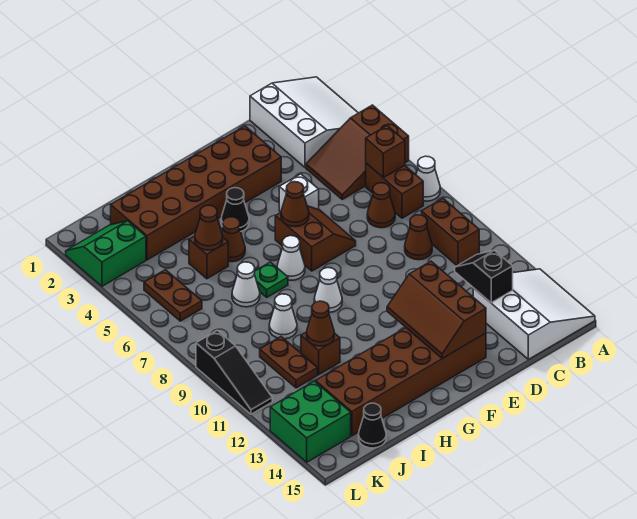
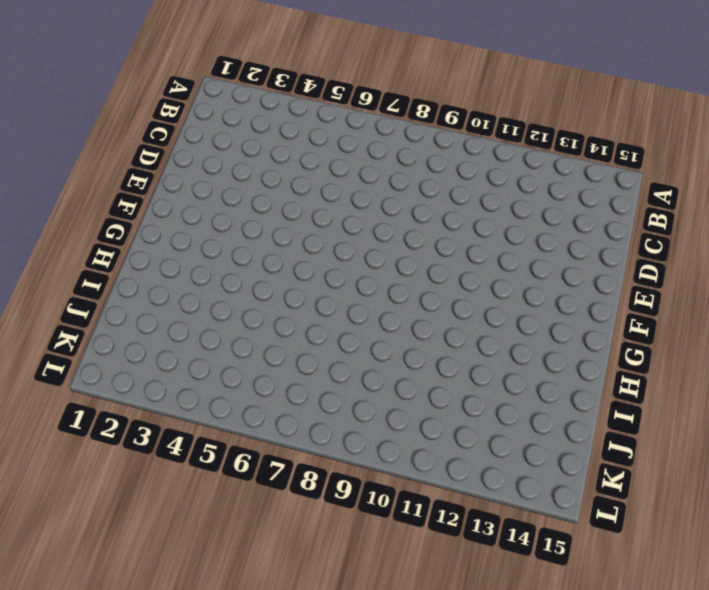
none -> white slope A1:C3 level 1 top C
none -> brown slope A4:C5 level 1 top A
none -> white cone A7 level 1
none -> white slope A13:C15 level 1 top C

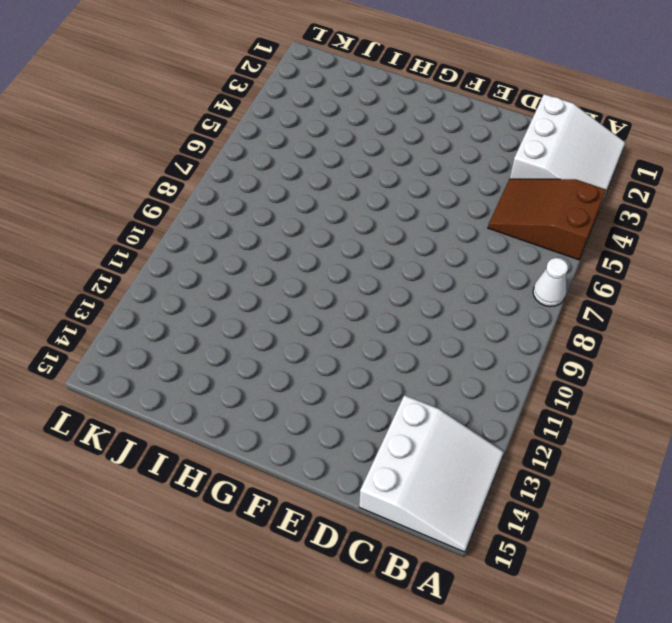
none -> brown brick B6:B7 level 1
none -> brown brick B9:B10 level 1
none -> brown cone C7 level 1
none -> brown cone C9 level 1

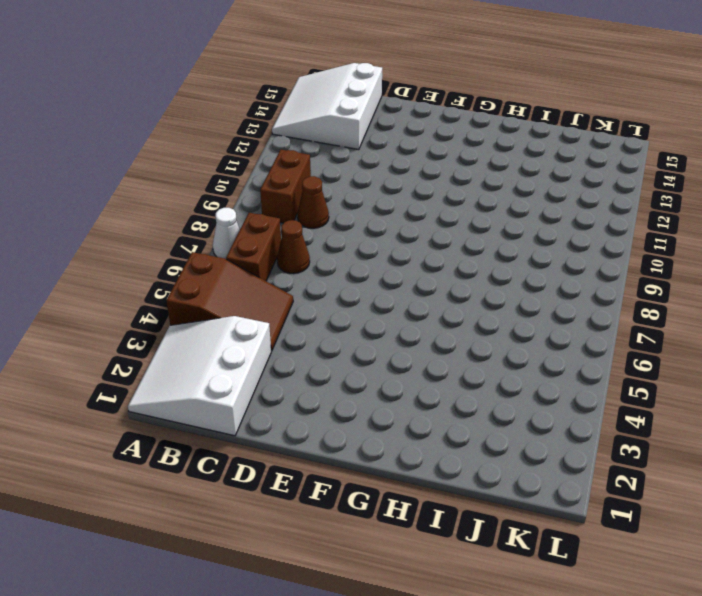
none -> brown brick E2:J3 level 1
none -> white brick E5 level 1
none -> brown slope E6:F7 level 1 top F
none -> brown brick E13:J14 level 1

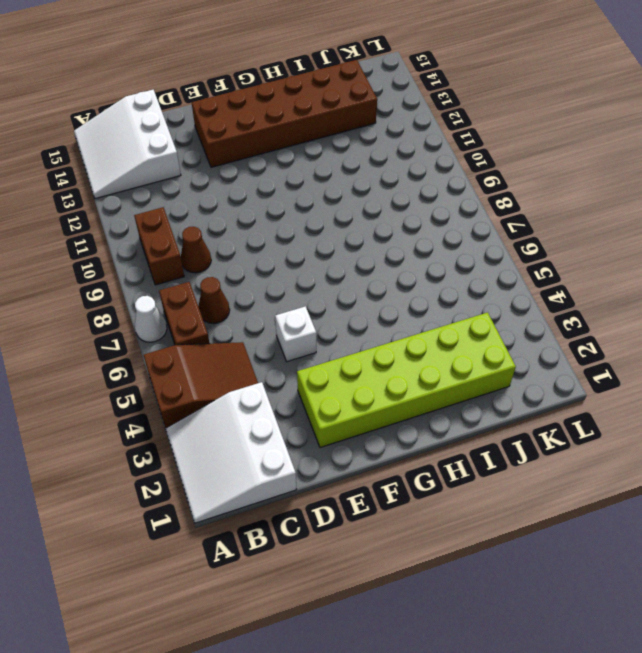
lime brick E2:J3 level 1 -> brown brick E2:J3 level 1
none -> brown slope E6:F7 level 1 top F
none -> black cone G4 level 1
none -> white cone G7 level 1
none -> white cone G9 level 1

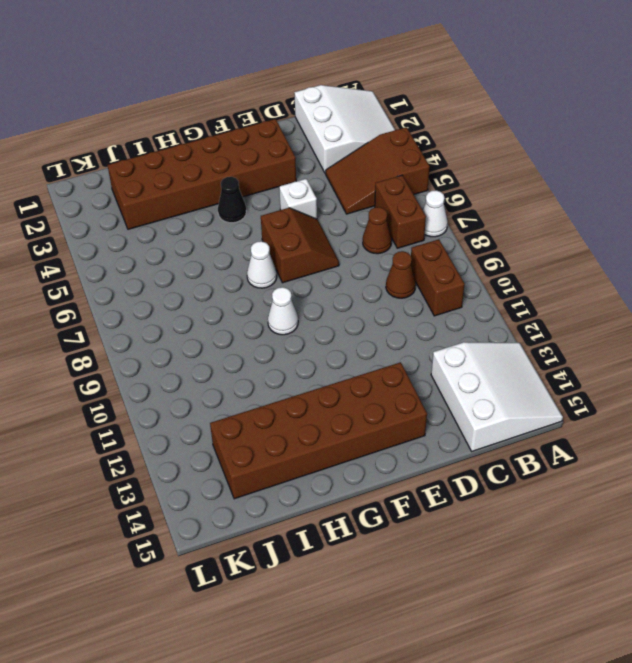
none -> brown cone H5 level 1
none -> green plate H7 level 1
none -> brown brick I5 level 1
none -> white cone I7 level 1

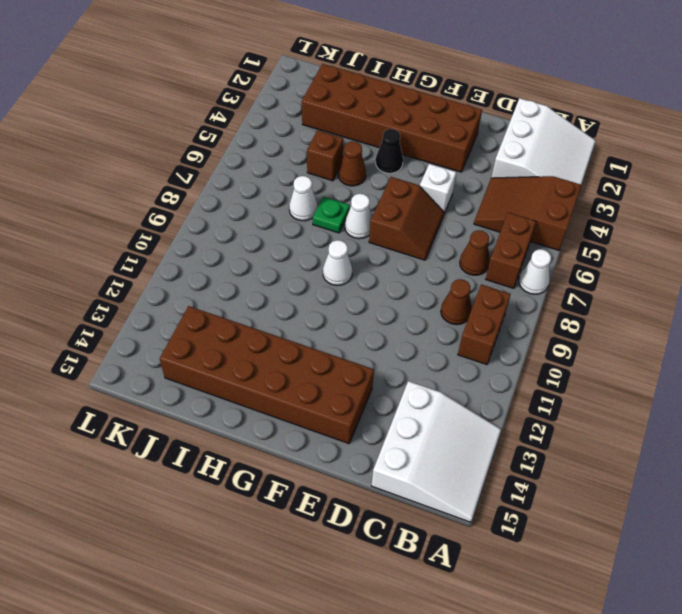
none -> white cone I9 level 1
none -> brown brick I11 level 1
none -> brown plate J10:J11 level 1
none -> black cone J15 level 1

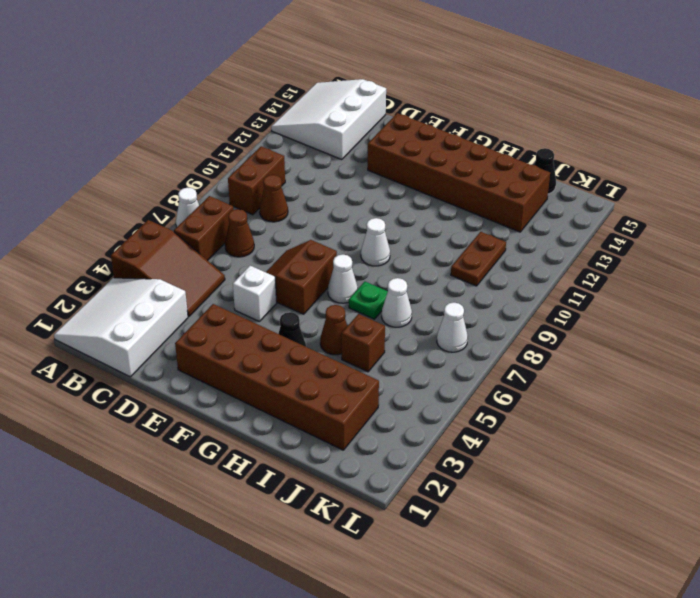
white cone K7 level 1 -> white cone I9 level 1
none -> brown brick I11 level 1
none -> green slope K2:L3 level 1 top 3
none -> brown plate K5:K6 level 1
none -> green brick K13:L14 level 1

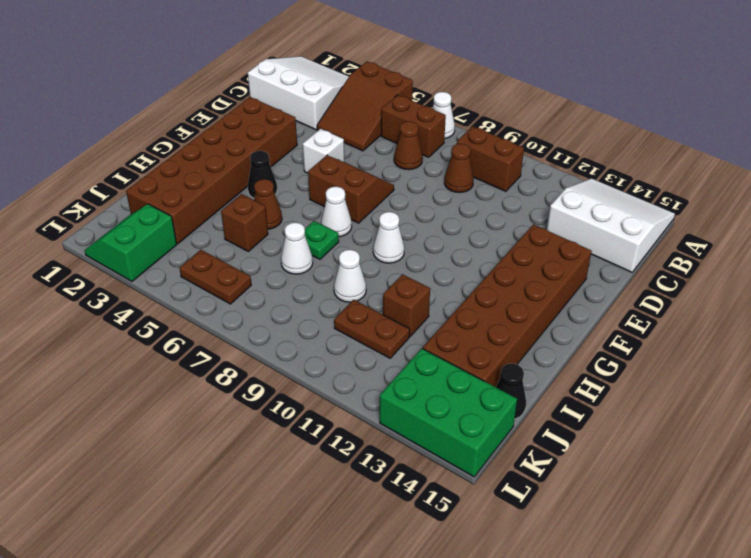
green brick K13:L15 level 1 -> green brick K13:L14 level 1
none -> black slope L9:L11 level 1 top 9
none -> brown brick B6 level 2
none -> black slope C12:C13 level 2 top 13
none -> brown slope E12:F14 level 2 top E

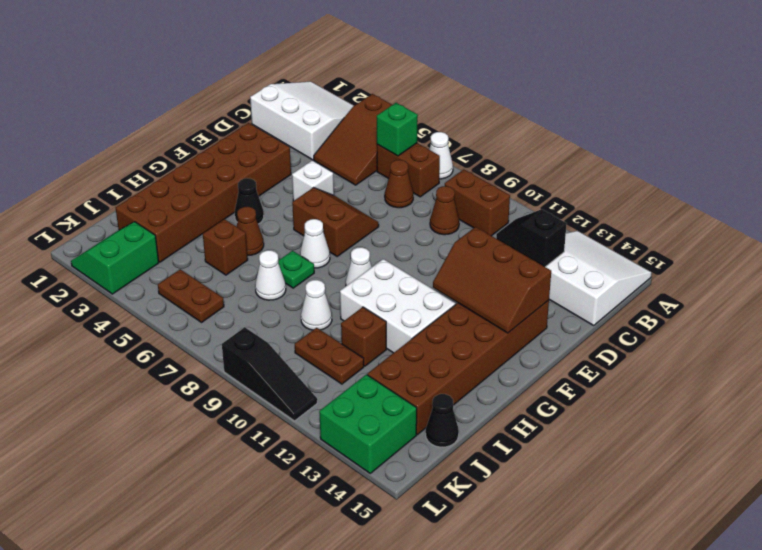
green brick B6 level 2 -> brown brick B6 level 2
white brick G10:H12 level 1 -> none
none -> brown cone F6 level 2
none -> brown cone I5 level 2
none -> brown cone I11 level 2

